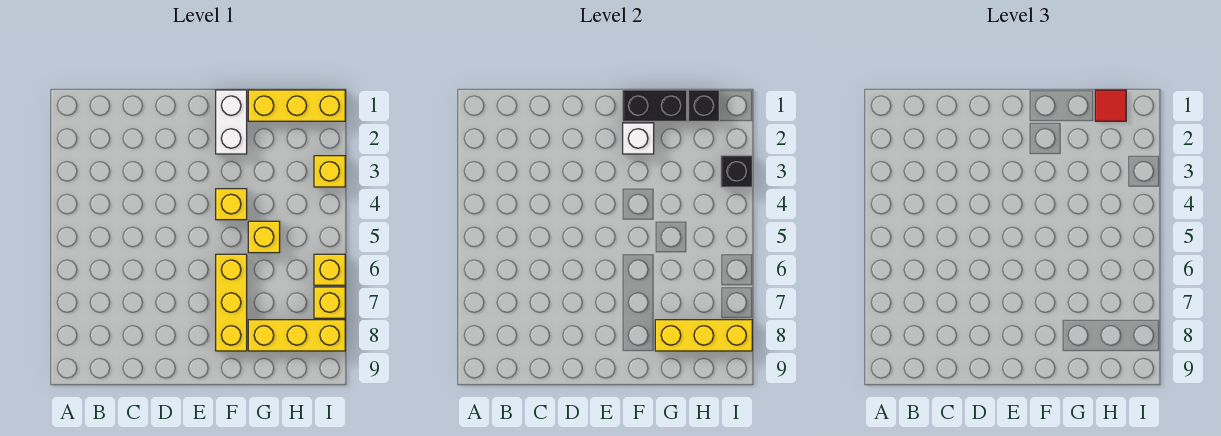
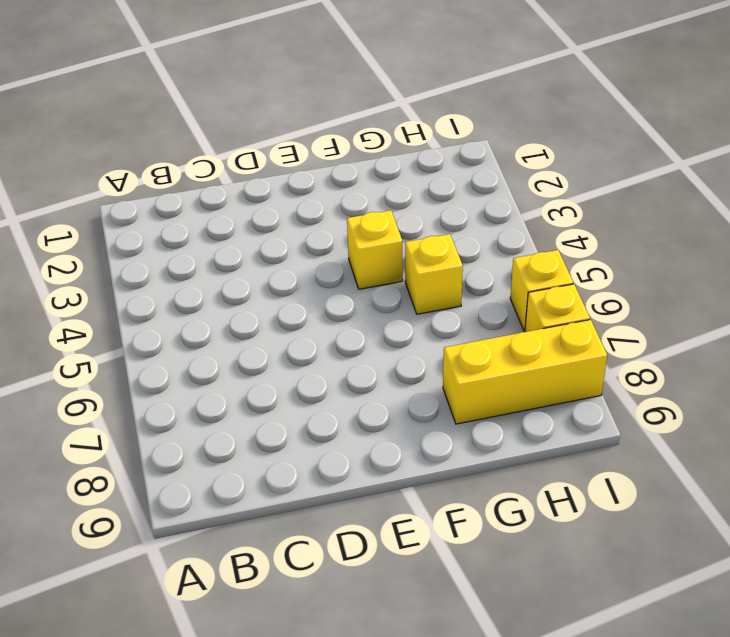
none -> white brick F1:F2 level 1
none -> yellow brick F6:F8 level 1
none -> yellow brick G1:I1 level 1

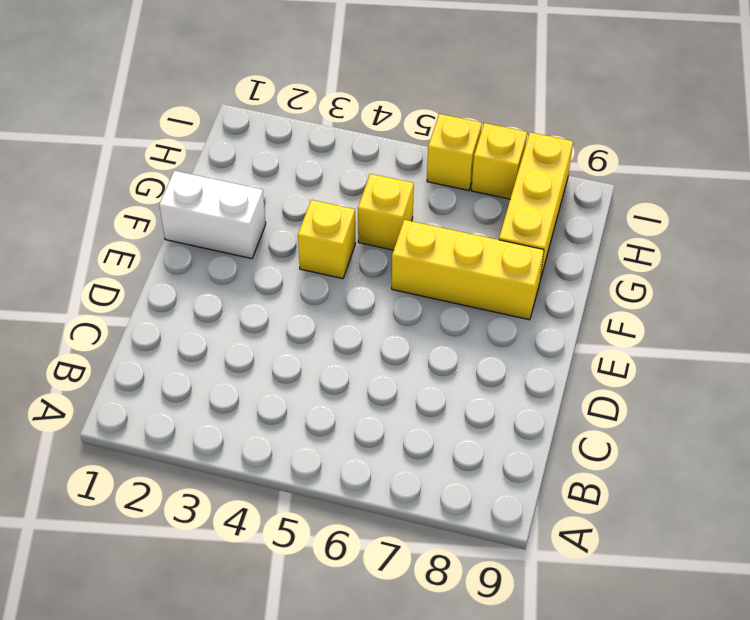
none -> yellow brick G1:I1 level 1
none -> yellow brick I3 level 1
none -> black brick F1:G1 level 2

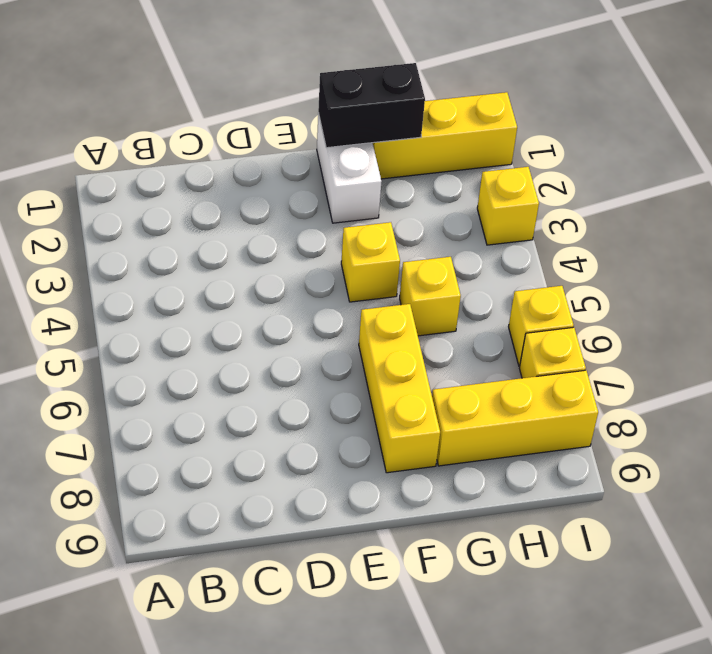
none -> white brick F2 level 2
none -> yellow brick G8:I8 level 2
none -> black brick H1 level 2

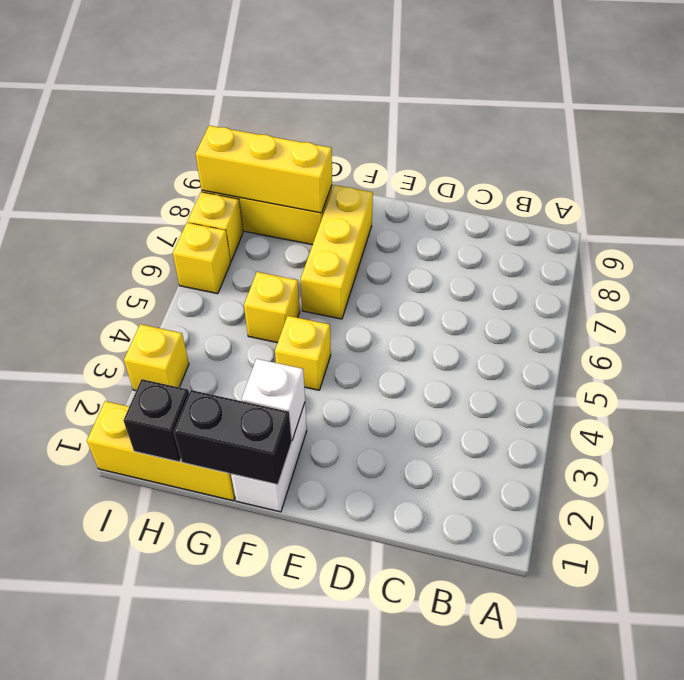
none -> black brick I3 level 2
none -> red tile H1 level 3

